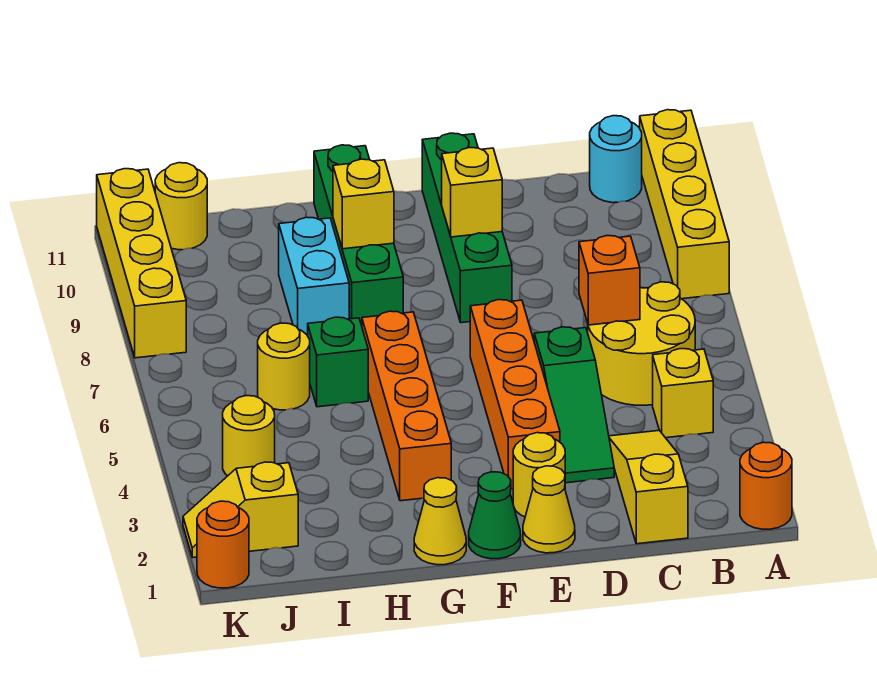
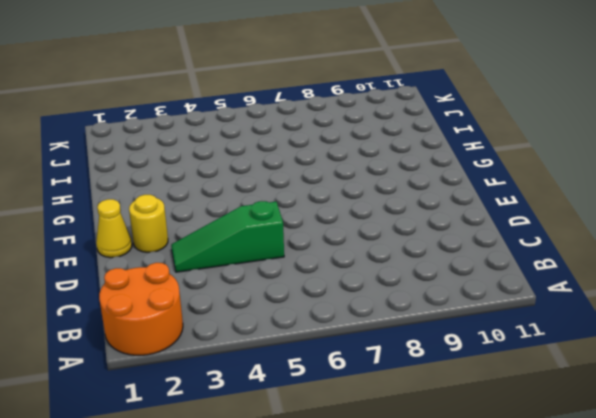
orange round brick A1:B2 level 1 -> orange round brick A1 level 1
none -> yellow brick A8:A11 level 1
none -> yellow brick B4 level 1
none -> yellow round brick B5:C6 level 1

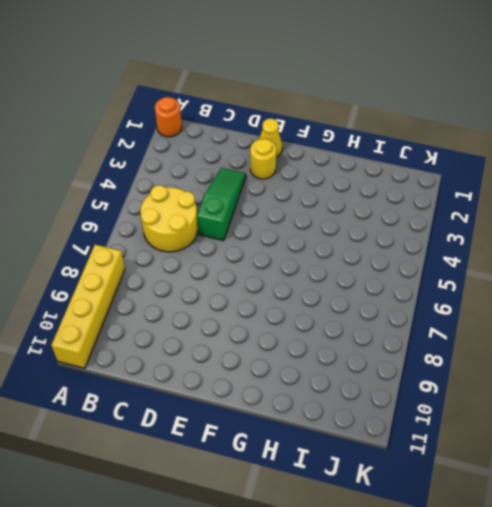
none -> yellow brick B4 level 1
none -> cyan round brick B11 level 1
none -> yellow slope C1:C3 level 1 top 1

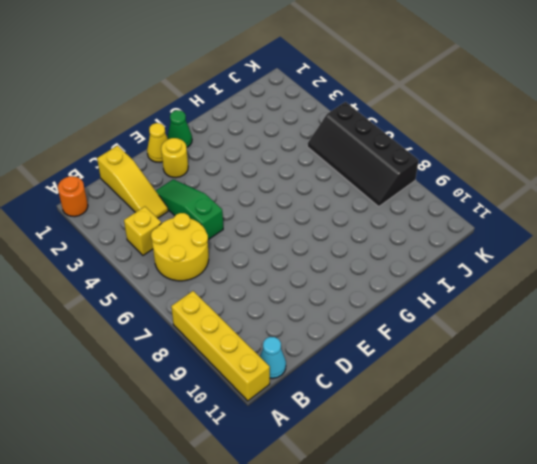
cyan cone B11 level 1 -> cyan round brick B11 level 1
black slope J5:K8 level 1 top K -> yellow brick K8:K11 level 1
none -> orange brick E3:E6 level 1
none -> green brick E8:E11 level 1
none -> yellow cone G1 level 1

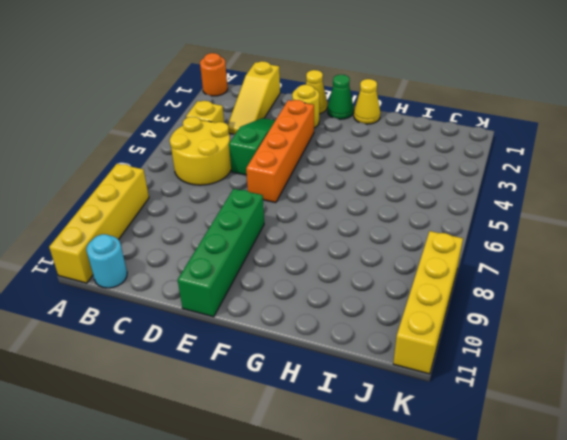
none -> orange brick G3:G6 level 1
none -> green brick G8:G11 level 1
none -> green brick H6 level 1

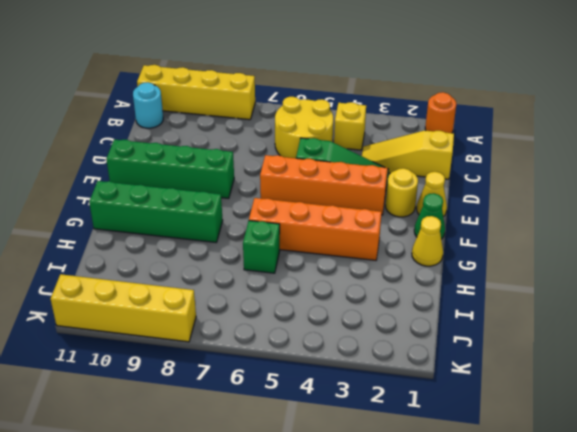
none -> cyan brick H8:H9 level 1
none -> yellow round brick I6 level 1
none -> yellow slope J2:K2 level 1 top J

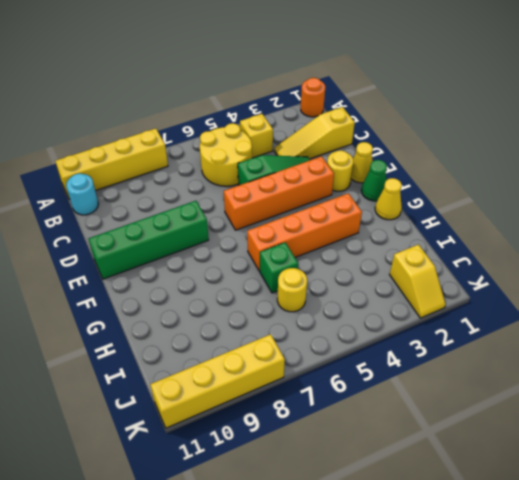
none -> green brick G8:G11 level 1
none -> cyan brick H8:H9 level 1
none -> yellow round brick J4 level 1

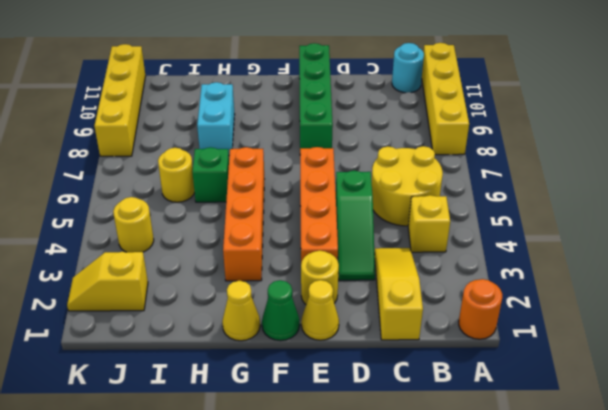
none -> green brick G8:G11 level 1
none -> yellow round brick J11 level 1
none -> orange round brick K1 level 1

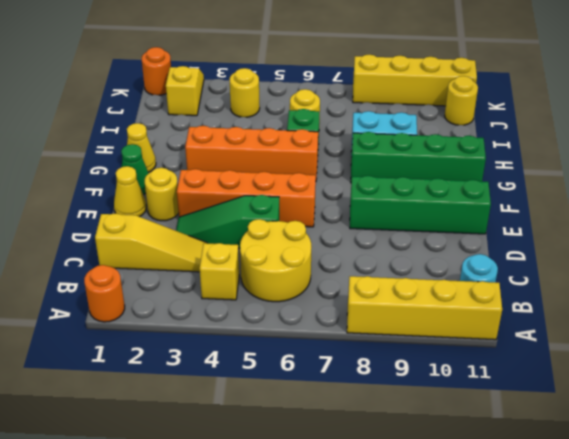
none -> orange brick C6 level 2
none -> yellow brick E9 level 2
none -> yellow brick G9 level 2

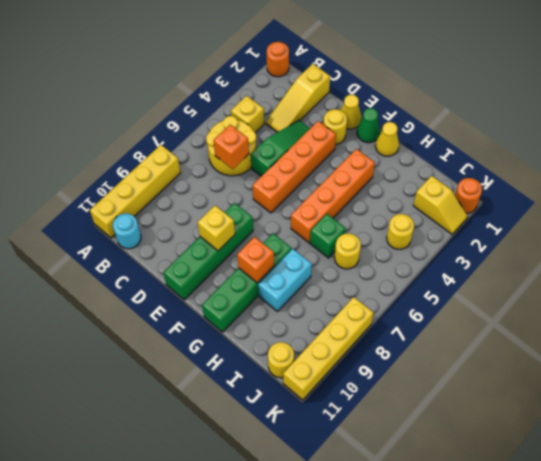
orange brick G9 level 2 -> yellow brick G9 level 2

